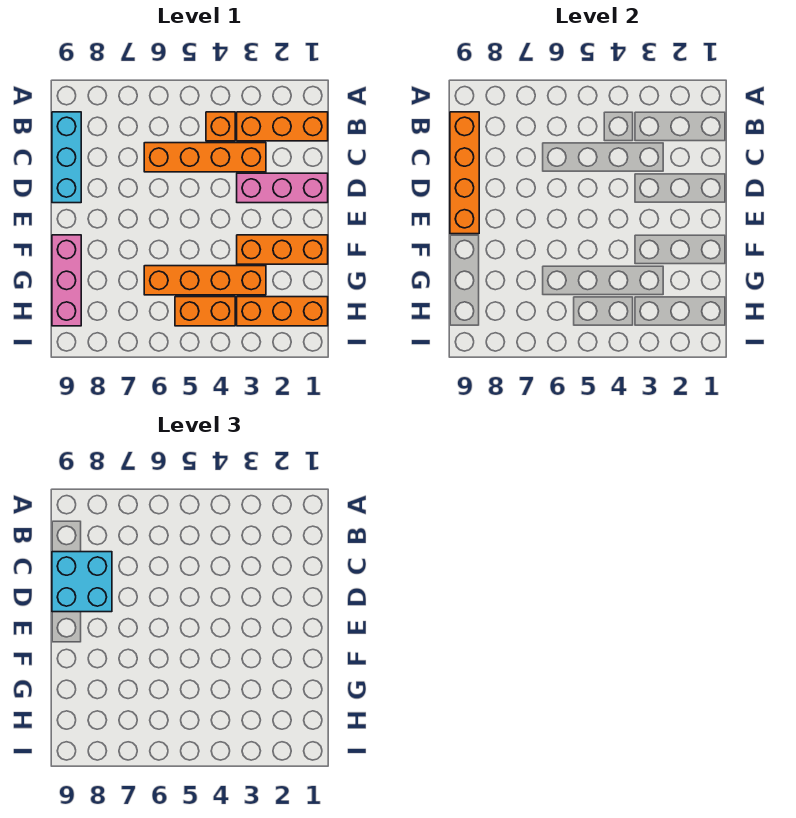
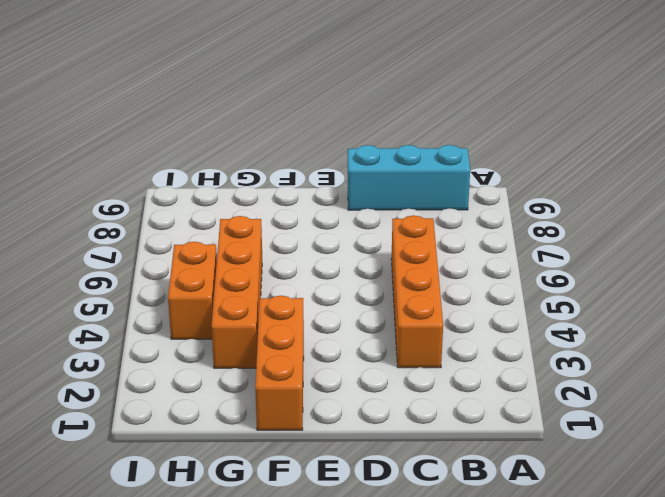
none -> orange brick B1:B3 level 1
none -> orange brick B4 level 1
none -> pink brick D1:D3 level 1

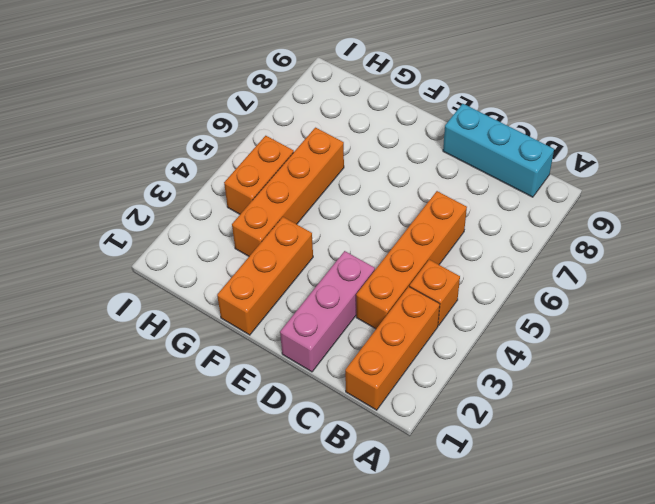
none -> pink brick F9:H9 level 1
none -> orange brick H1:H3 level 1
none -> orange brick B9:E9 level 2

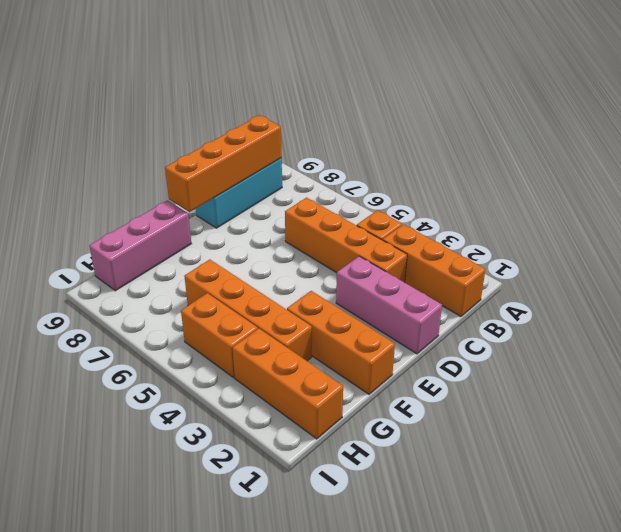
none -> cyan brick C8:D9 level 3

